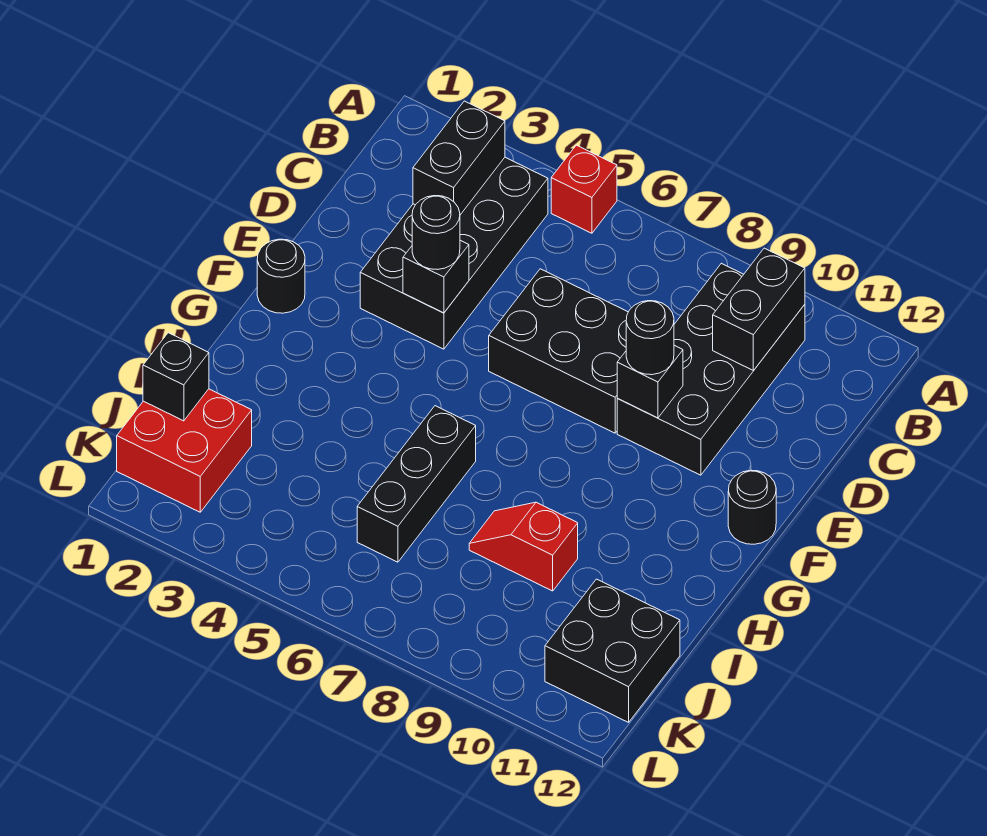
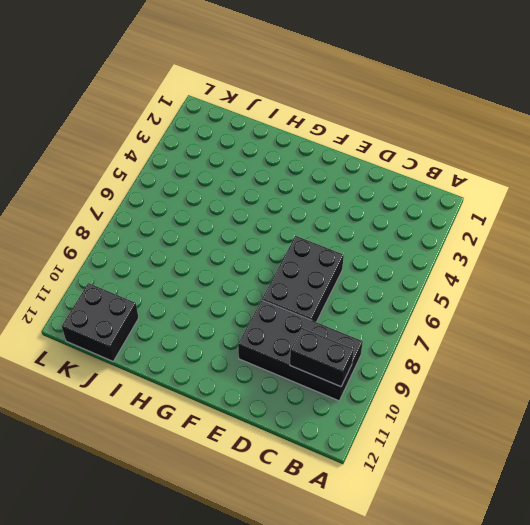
none -> red brick A5 level 1
none -> black brick B3:E4 level 1
none -> black round brick F1 level 1

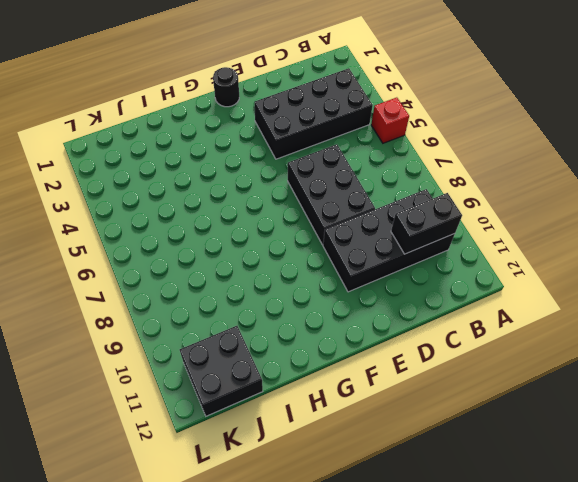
none -> black round brick F12 level 1
none -> black brick H6:J6 level 1
none -> red slope I8:I9 level 1 top 9

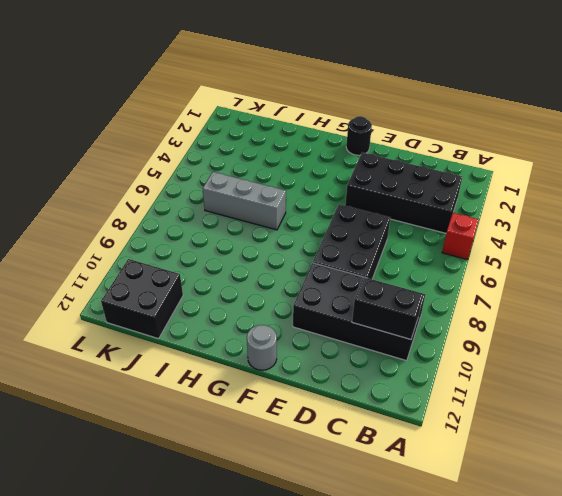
grey round brick F12 level 1 -> black round brick F12 level 1
grey brick H6:J6 level 1 -> black brick H6:J6 level 1
none -> red slope I8:I9 level 1 top 9
none -> red brick J1:K2 level 1
none -> black brick B3:C3 level 2

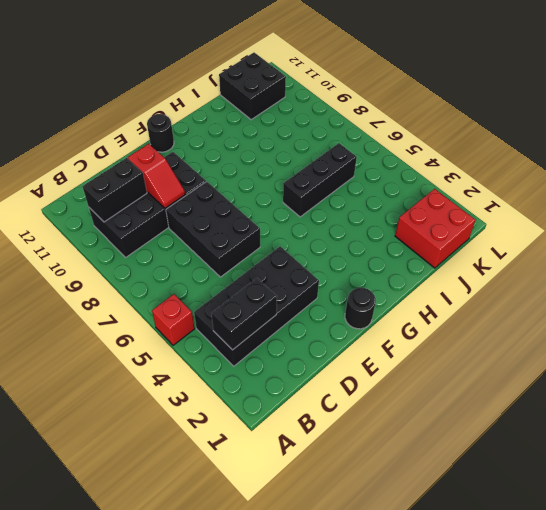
red slope D9:D10 level 2 top 10 -> red slope I8:I9 level 1 top 9
none -> black brick E4 level 2
none -> black brick E9 level 2
none -> black brick J1 level 2

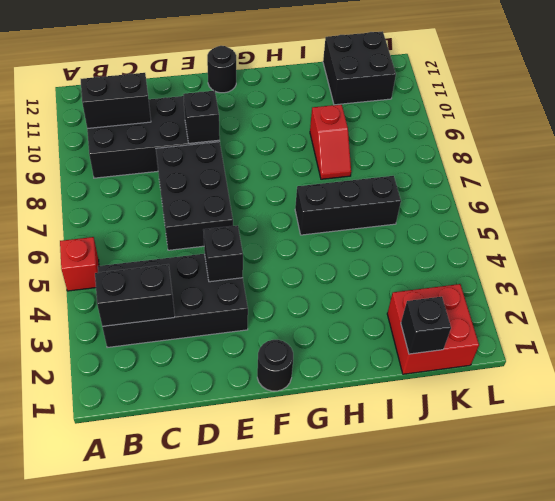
none -> black round brick E4 level 3
none -> black round brick E9 level 3

